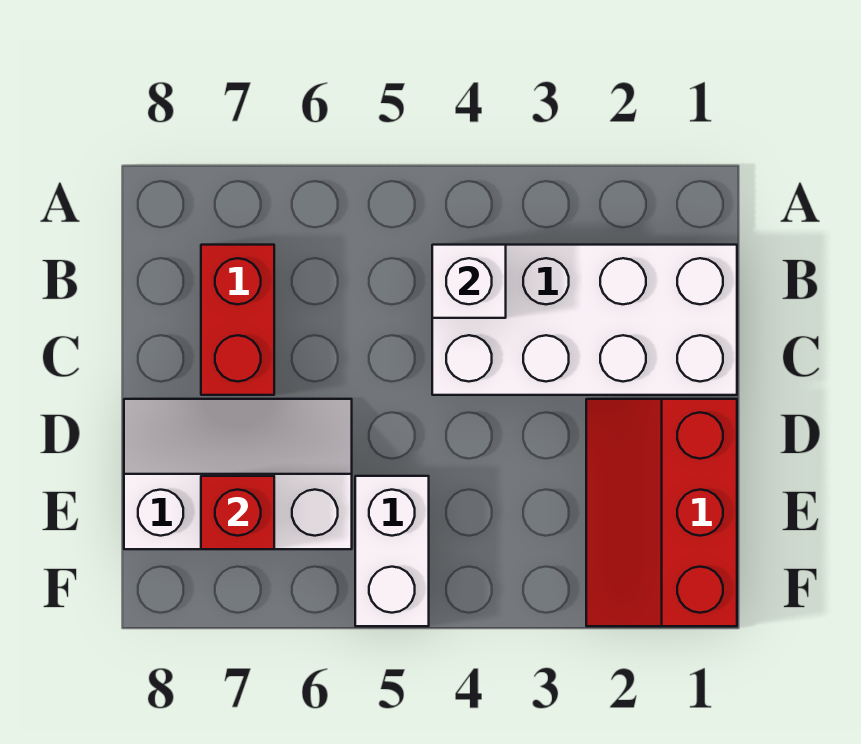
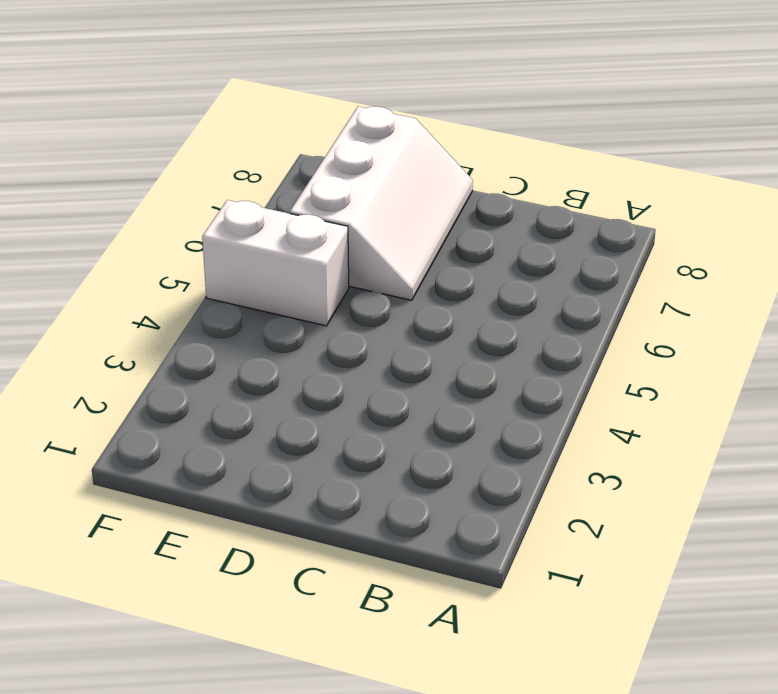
none -> white brick B1:C4 level 1
none -> red brick B7:C7 level 1

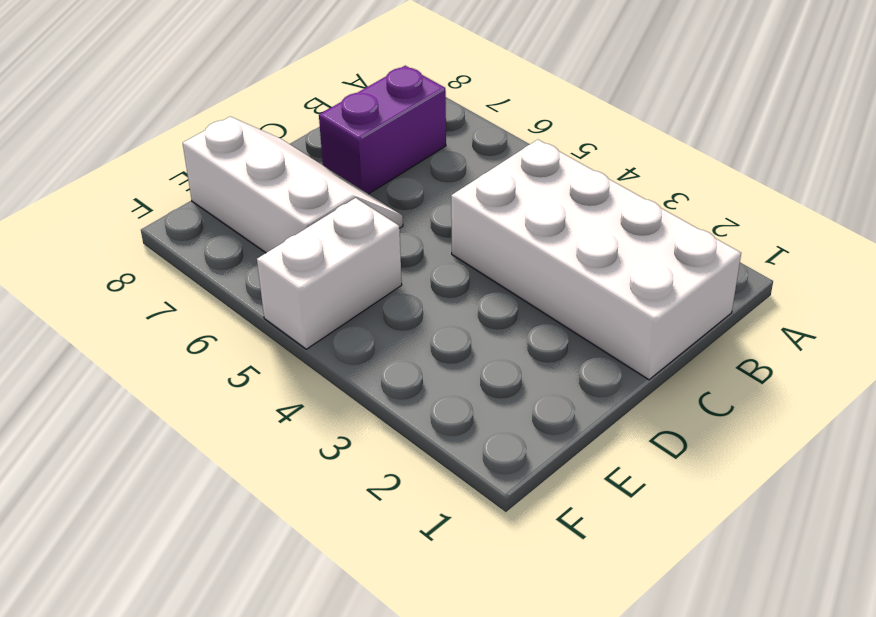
purple brick B7:C7 level 1 -> red brick B7:C7 level 1
none -> red slope D1:F2 level 1 top 1
none -> white brick B4 level 2

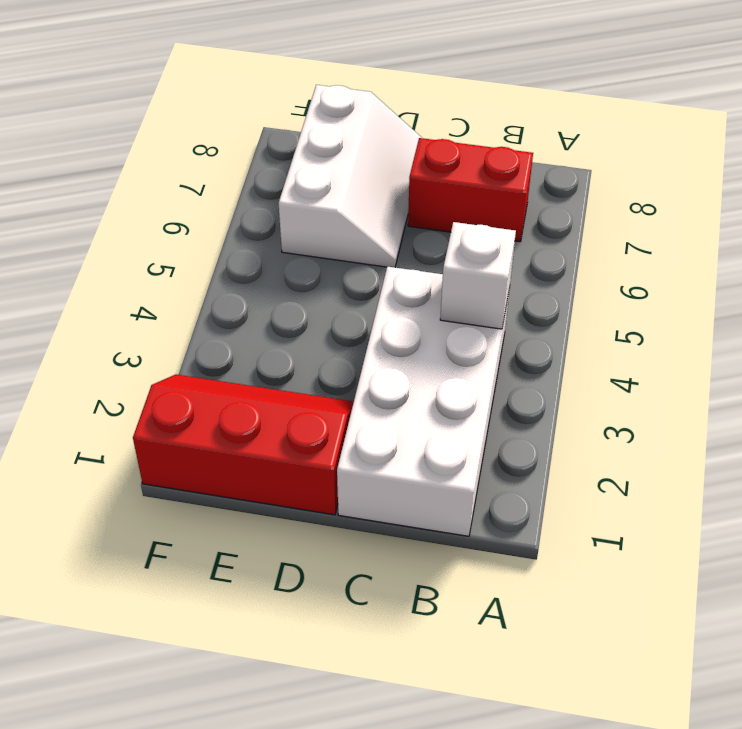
none -> white brick E5:F5 level 1
none -> red brick E7 level 2

